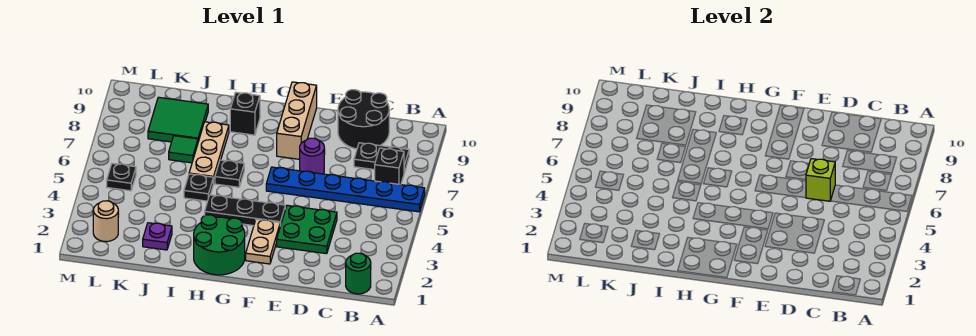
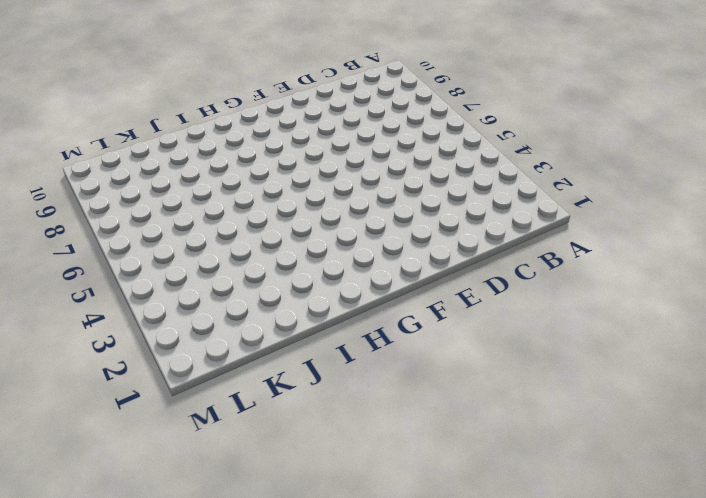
none -> blue plate A6:F6 level 1
none -> green round brick B1 level 1
none -> black brick B7 level 1

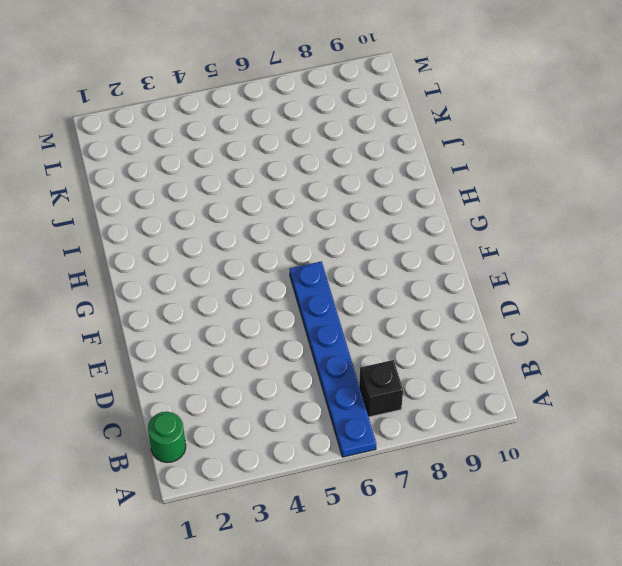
none -> black plate B8:C8 level 1
none -> black round brick C9:D10 level 1
none -> green plate D3:E4 level 1

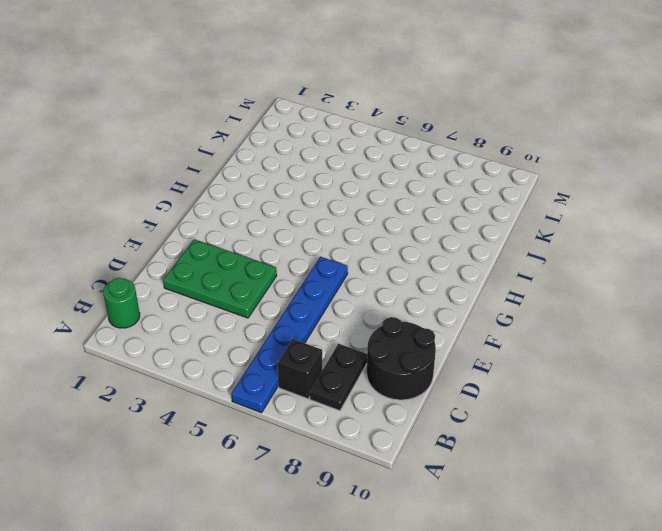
green plate D2:E4 level 1 -> green plate D3:E4 level 1
none -> purple round brick E7 level 1
none -> tan plate F2:F3 level 1
none -> black plate F4:H4 level 1

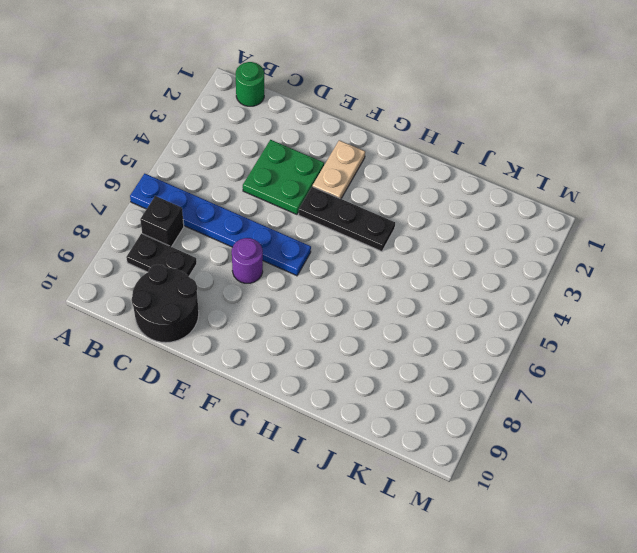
none -> tan brick F8:F10 level 1
none -> green round brick G1:H2 level 1
none -> black plate H6 level 1

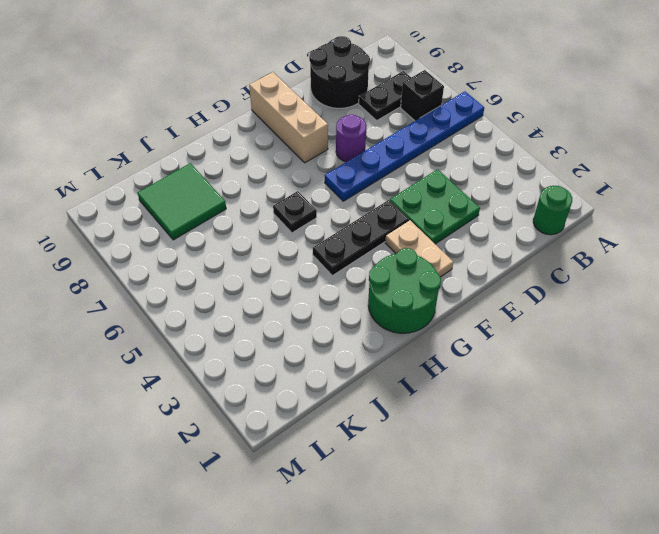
none -> black brick H9 level 1
none -> black plate I5 level 1
none -> tan plate I6:I8 level 1

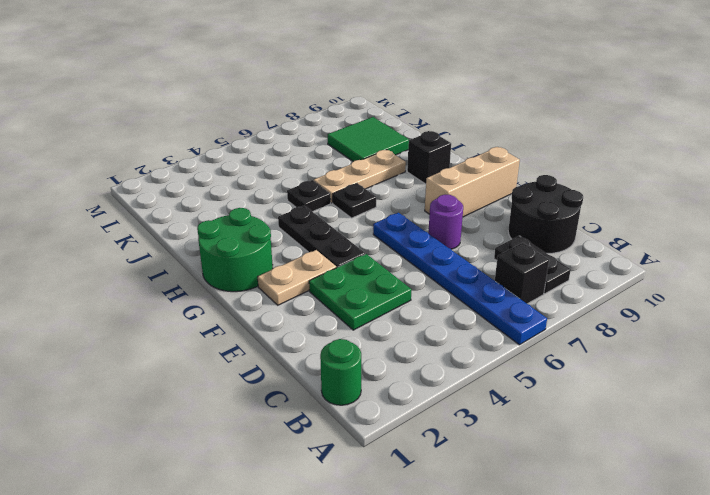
none -> purple plate J2 level 1
none -> green tile J7 level 1
none -> tan round brick L2 level 1

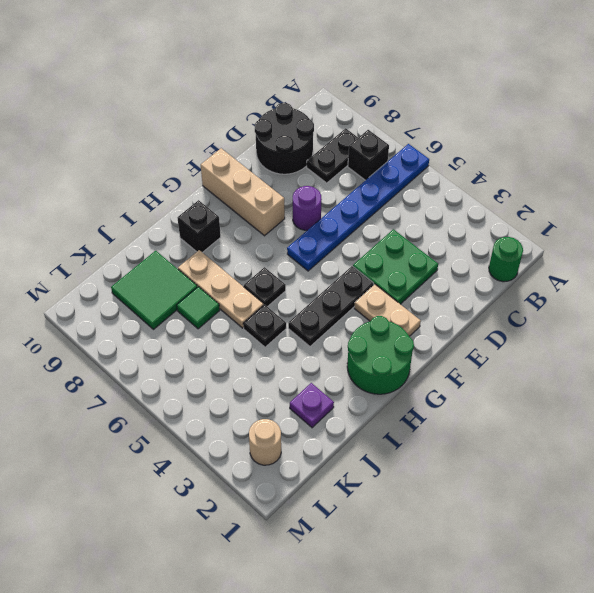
none -> black plate L5 level 1
none -> lime brick D6 level 2

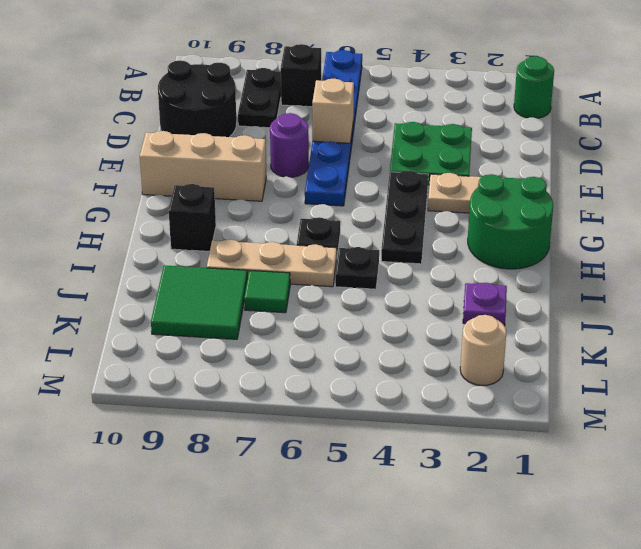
tan brick D6 level 2 -> lime brick D6 level 2
none -> black plate L5 level 1

